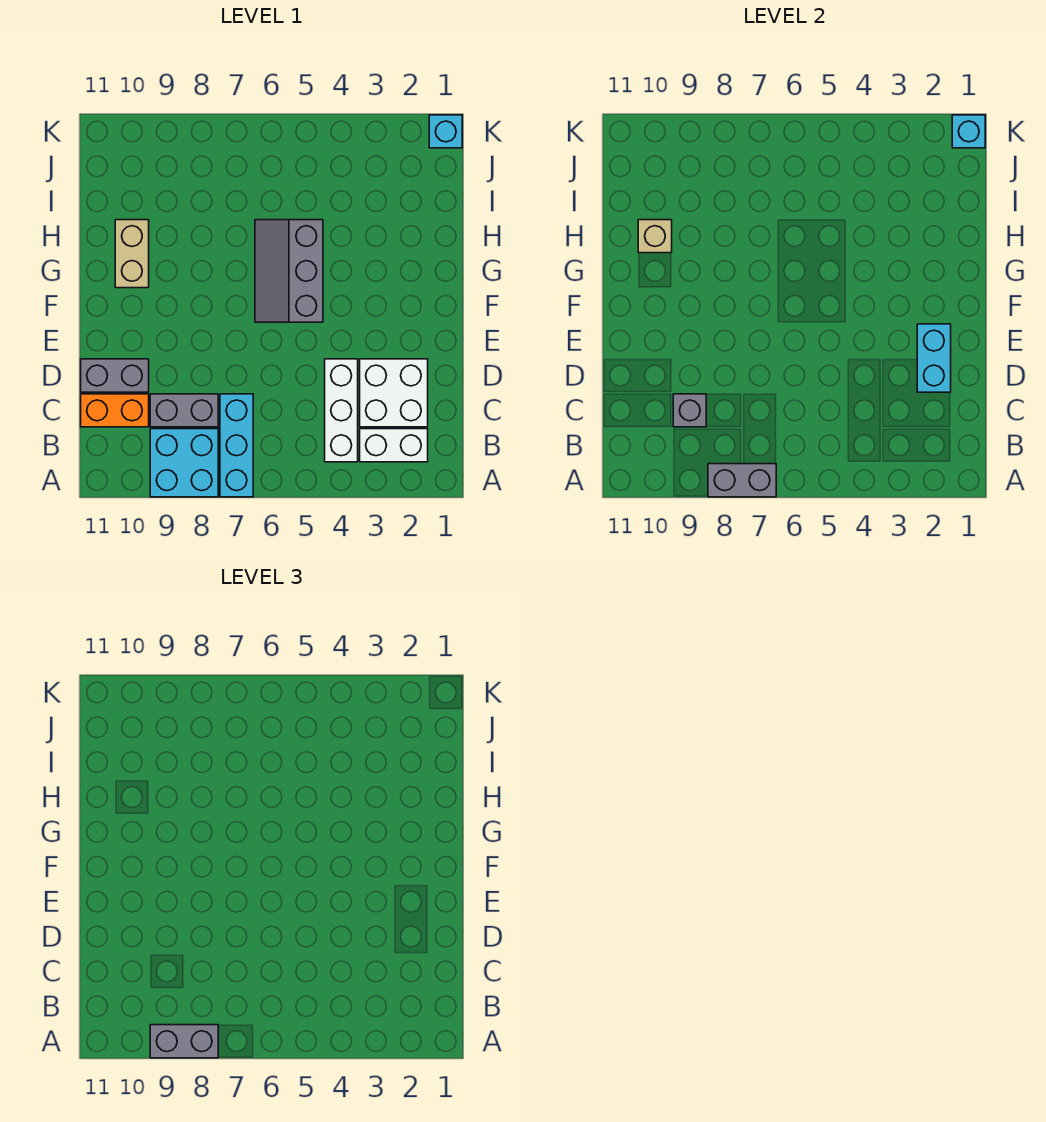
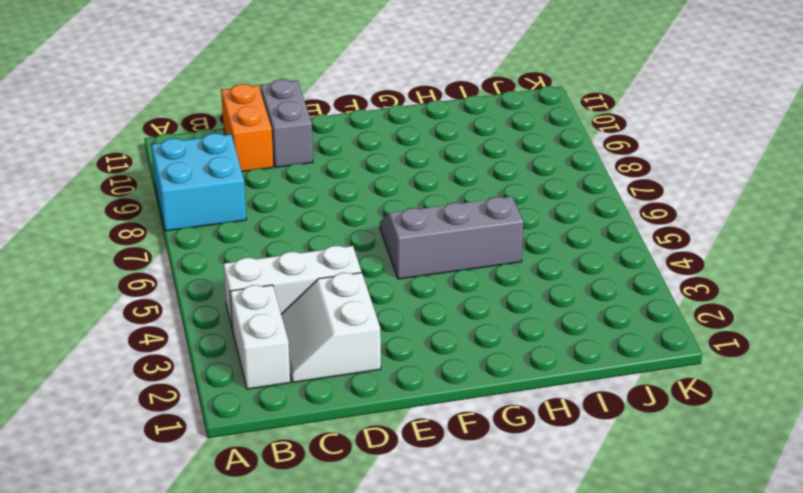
white slope C2:D3 level 1 top D -> white brick C2:D3 level 1
none -> cyan brick A7:C7 level 1
none -> grey brick C8:C9 level 1
none -> tan brick G10:H10 level 1

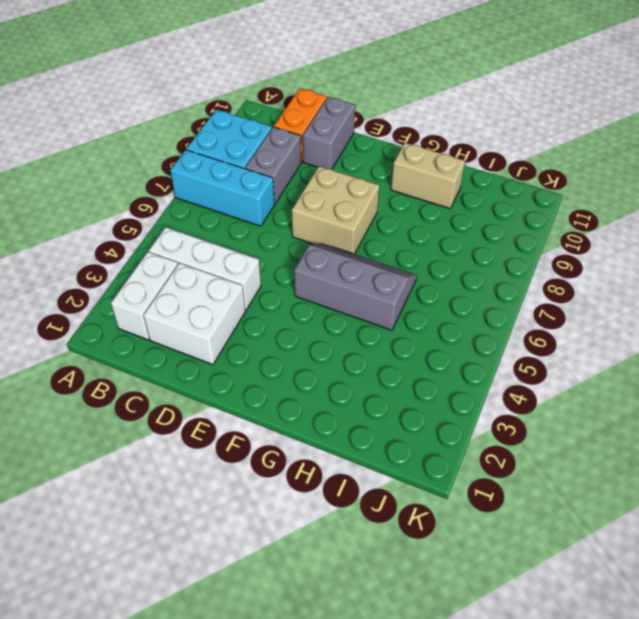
tan brick E7:F8 level 1 -> none
none -> cyan brick K1 level 1
none -> grey brick A7:A8 level 2
none -> grey brick C9 level 2

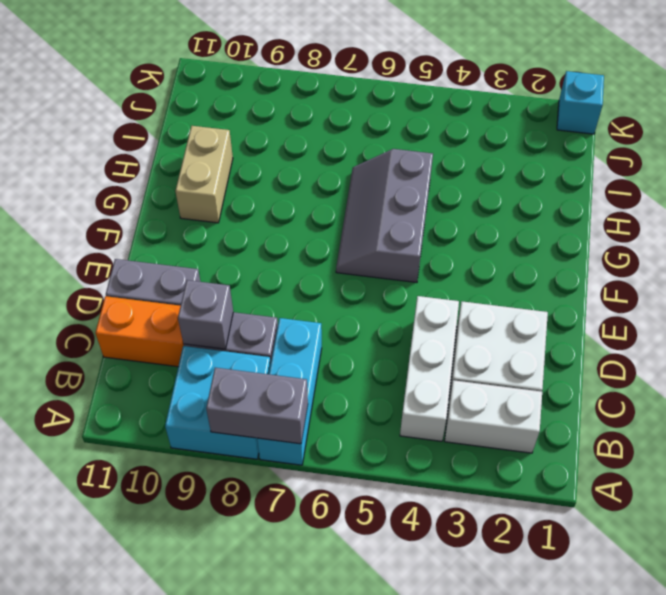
none -> cyan brick D2:E2 level 2
none -> tan brick H10 level 2
none -> cyan brick K1 level 2

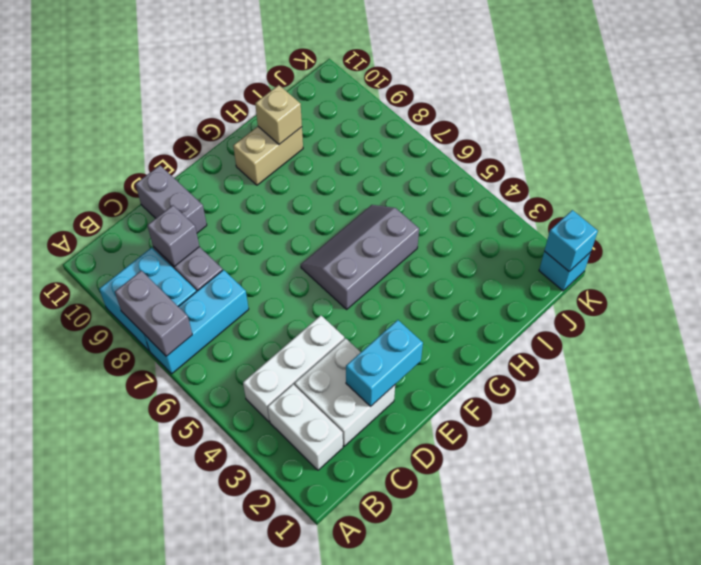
none -> orange brick C10:C11 level 1
none -> grey brick A8:A9 level 3

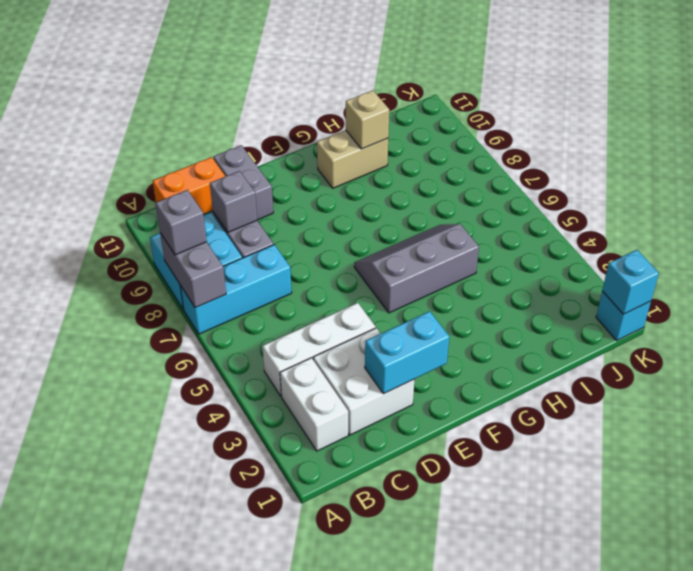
grey brick A8 level 3 -> grey brick A8:A9 level 3
orange brick B11:C11 level 1 -> orange brick C10:C11 level 1

